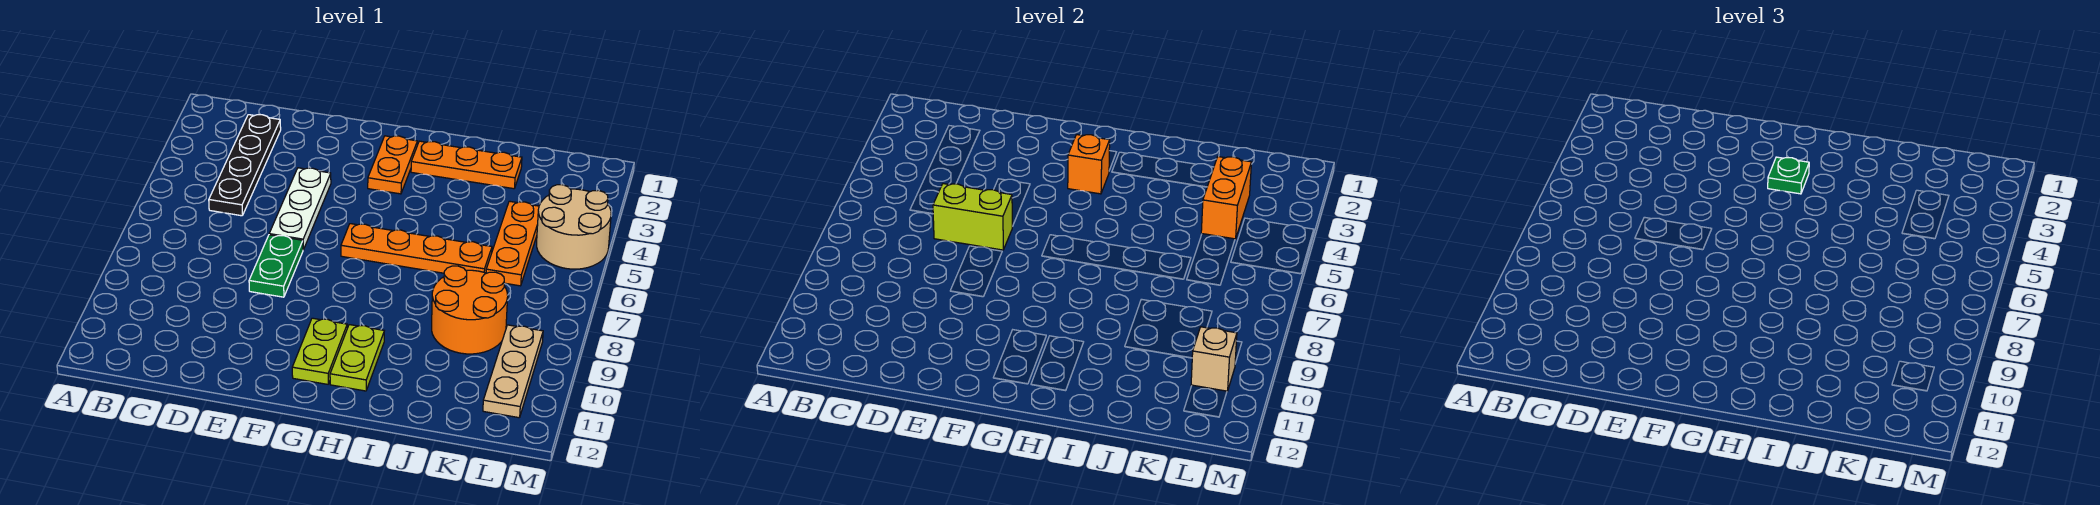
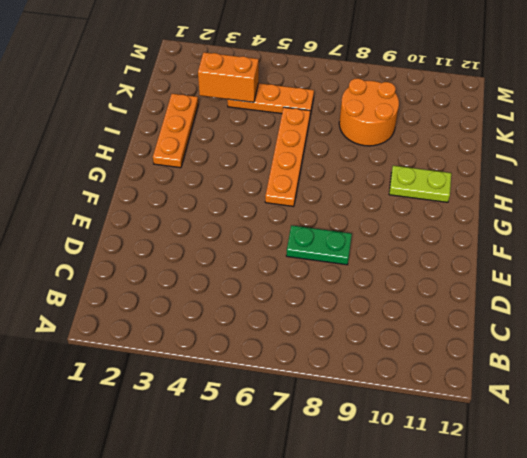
none -> black plate C2:C5 level 1
none -> white plate E4:E6 level 1
none -> orange plate G2:G3 level 1

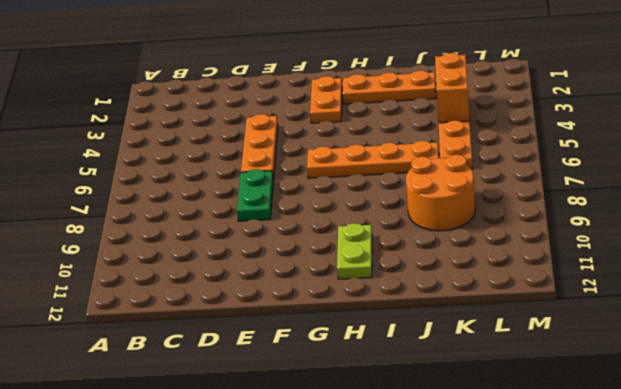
orange plate E4:E6 level 1 -> white plate E4:E6 level 1
none -> black plate C2:C5 level 1
none -> lime plate G10:G11 level 1
none -> tan round brick L4:M5 level 1

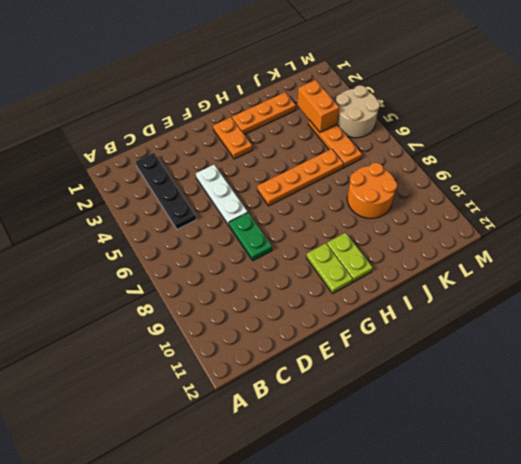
none -> tan plate L9:L11 level 1
none -> lime brick D6:E6 level 2
none -> orange brick G3 level 2

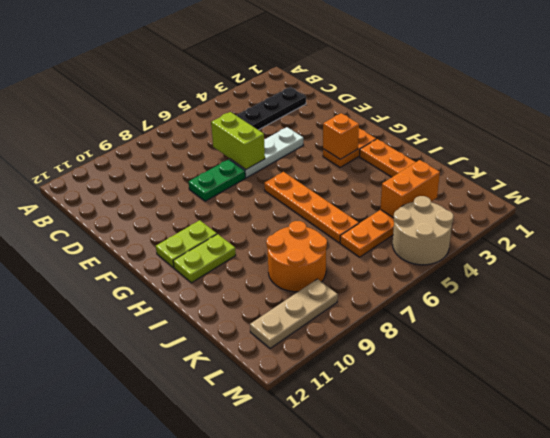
none -> tan brick L10 level 2
none -> green plate G3 level 3

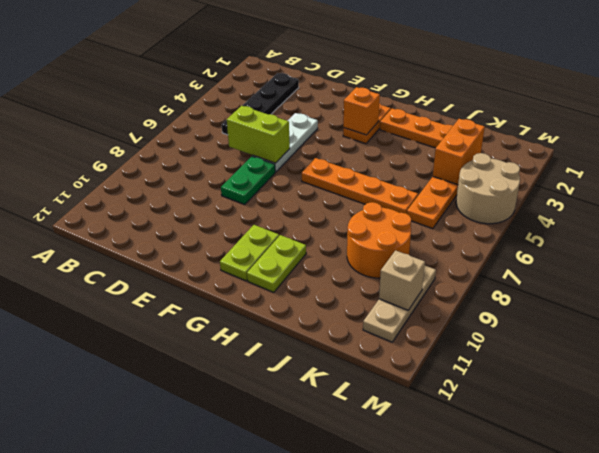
none -> green plate G3 level 3

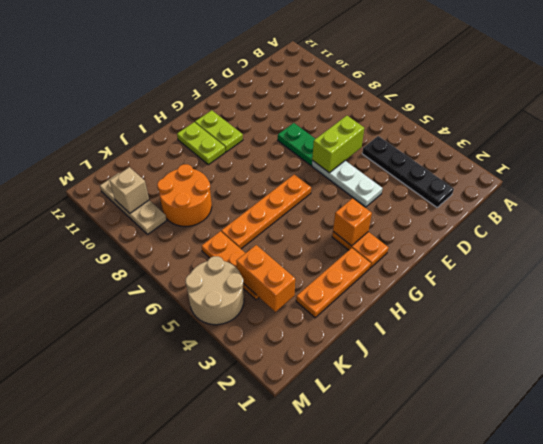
none -> green plate G3 level 3

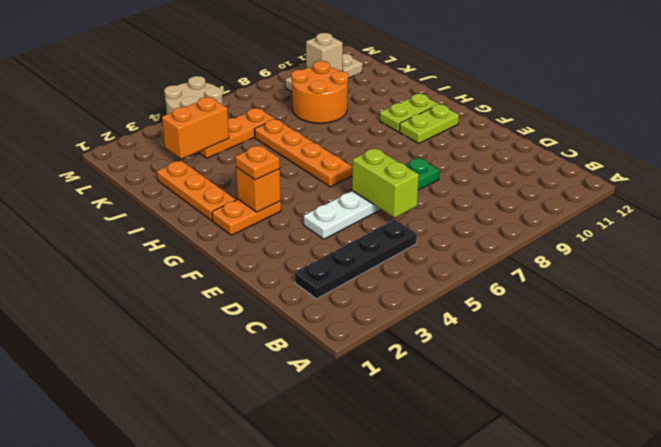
orange plate G3 level 3 -> green plate G3 level 3

